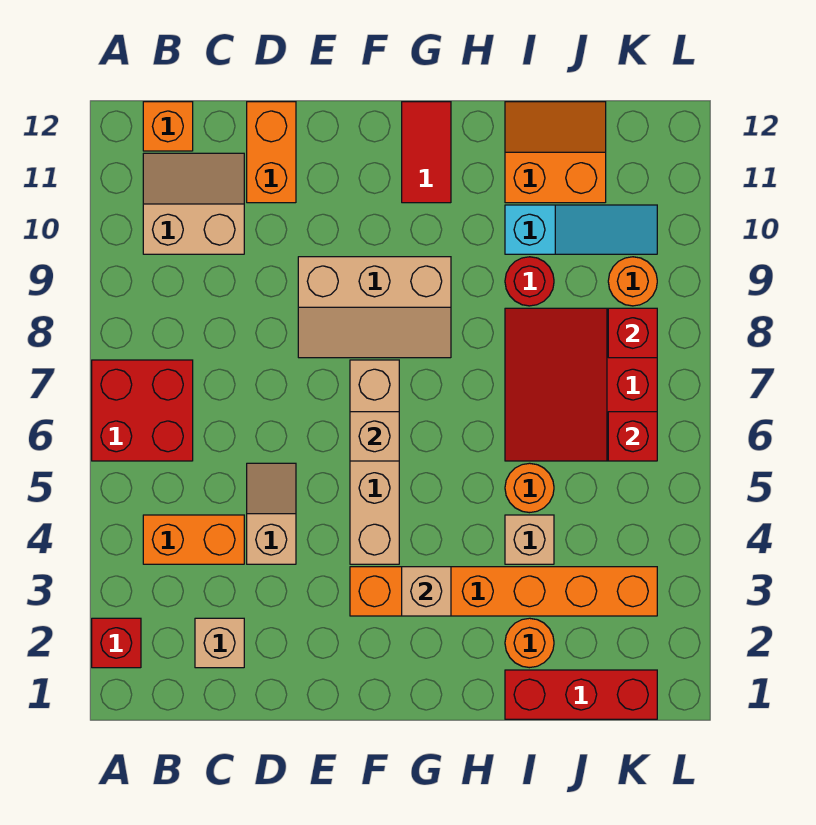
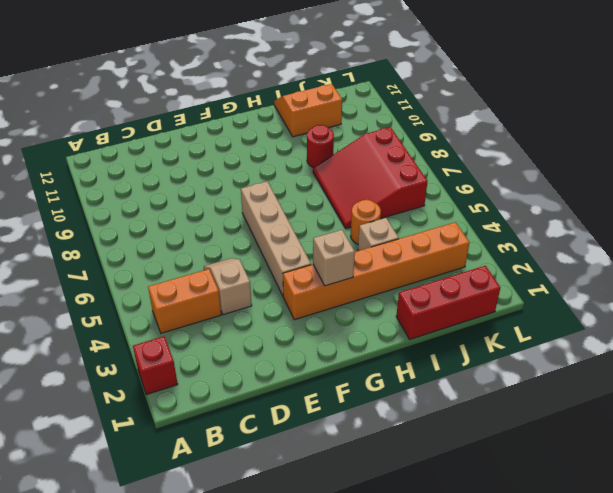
none -> red brick A6:B7 level 1
none -> tan slope B10:C11 level 1 top 10
none -> orange brick B12 level 1

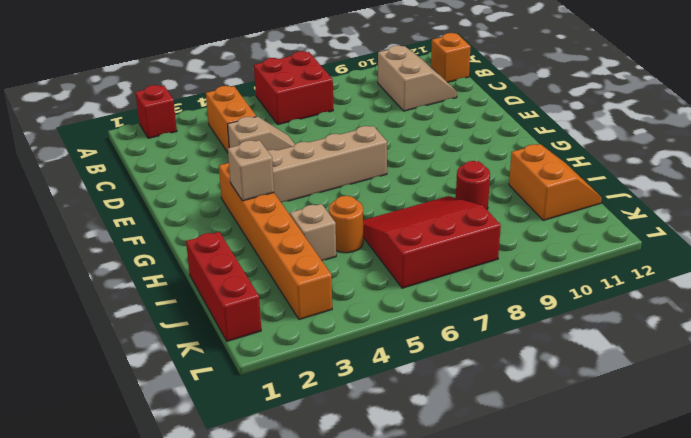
none -> tan brick C2 level 1
none -> orange brick D11:D12 level 1
none -> tan slope E8:G9 level 1 top 9

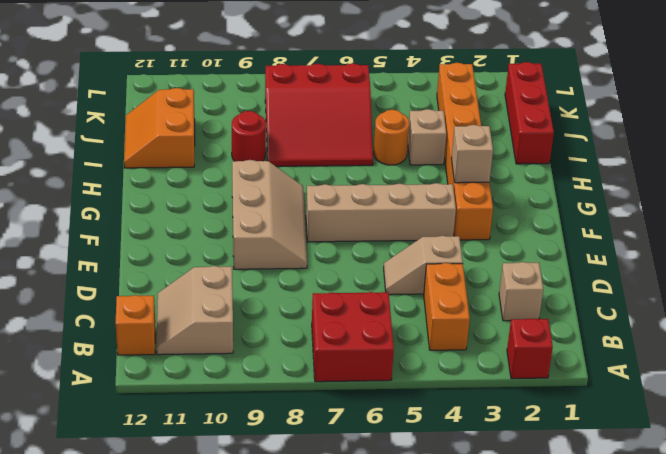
none -> orange brick D11:D12 level 1
none -> red tile G11:G12 level 1
none -> orange round brick I2 level 1

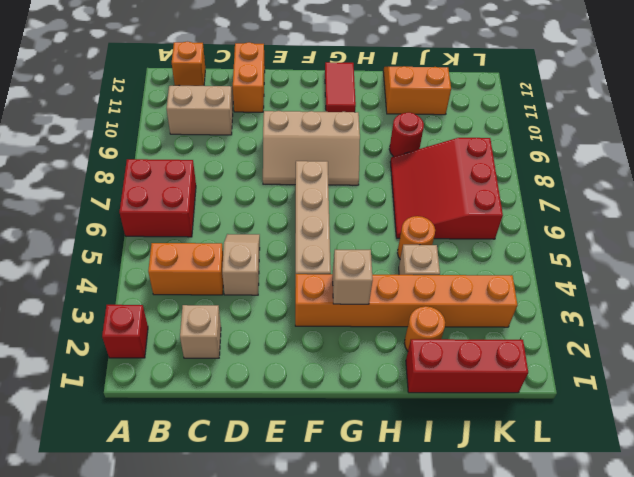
none -> cyan slope I10:K10 level 1 top I
none -> orange round brick K9 level 1
none -> tan brick F6 level 2

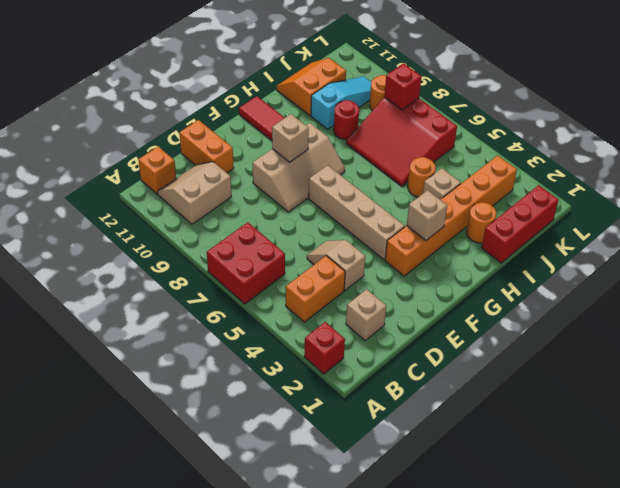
tan brick F9 level 2 -> tan brick F6 level 2
none -> red brick K6 level 2

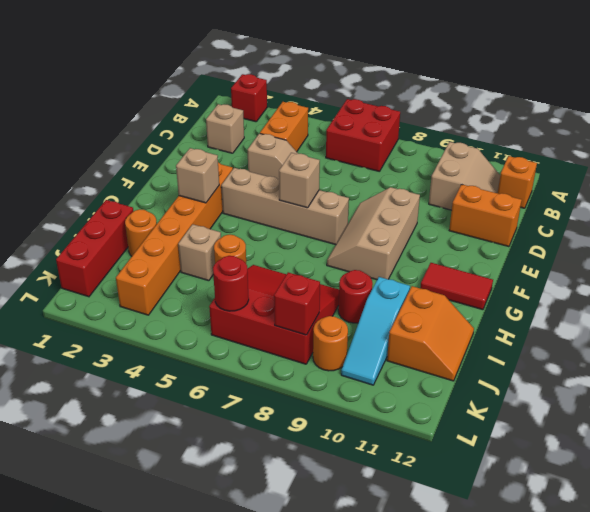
red round brick K6 level 2 -> red brick K6 level 2

